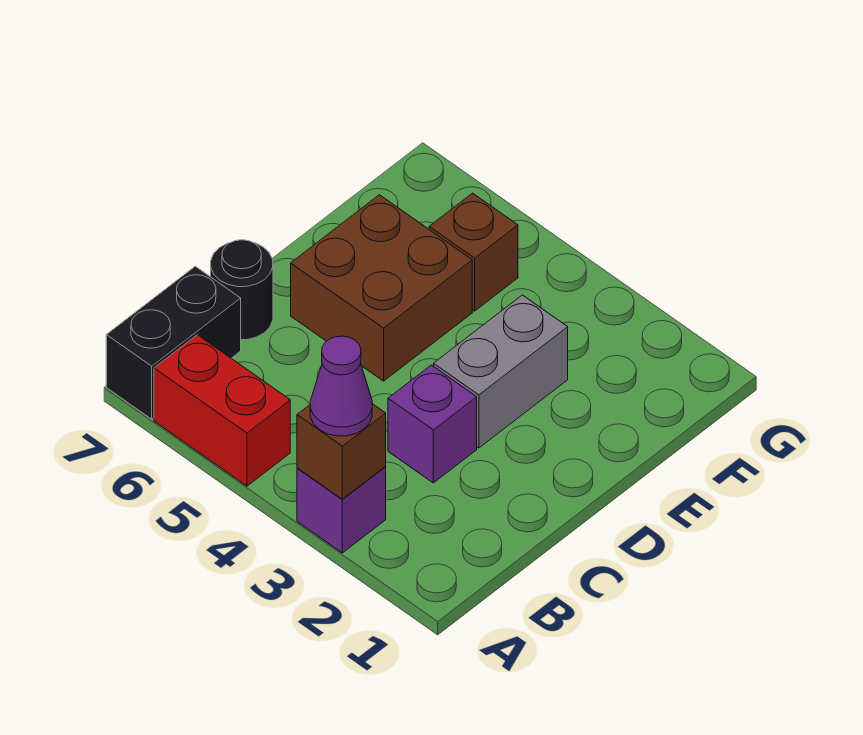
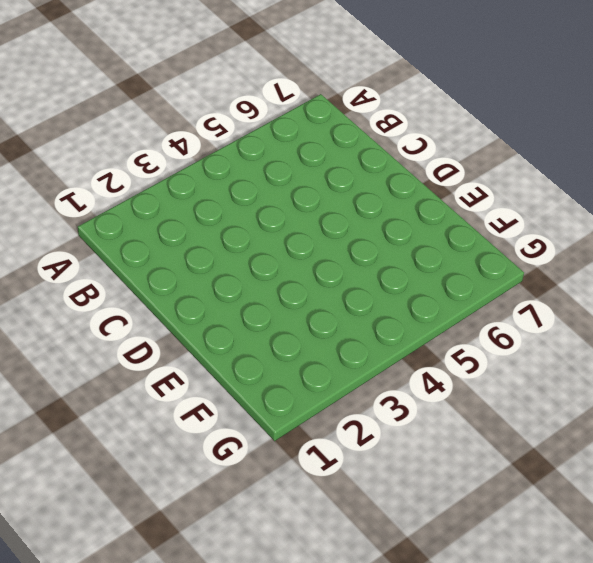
none -> purple brick A3 level 1
none -> red brick A5:A6 level 1

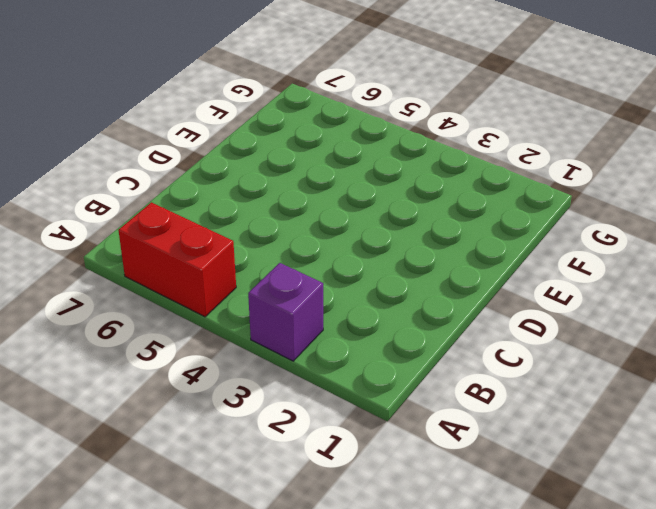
none -> black brick A7:B7 level 1
none -> purple brick C3 level 1

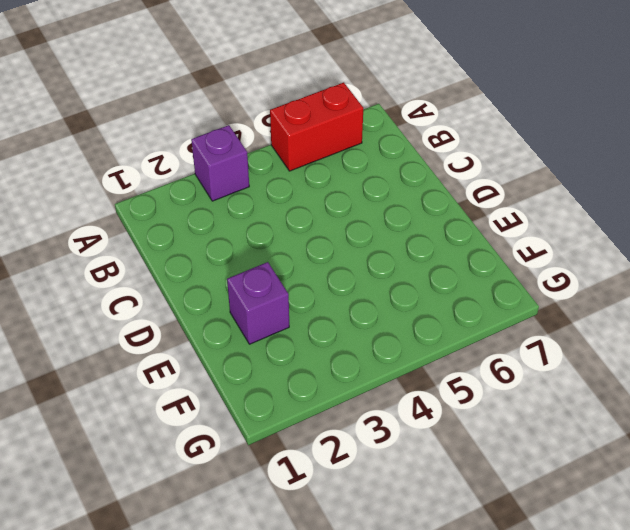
purple brick E2 level 1 -> purple brick C3 level 1
none -> black brick A7:B7 level 1
none -> black round brick C7 level 1

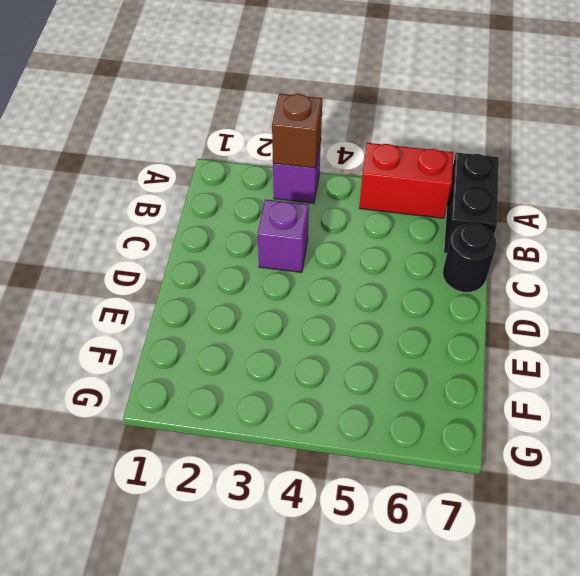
none -> grey brick D3:E3 level 1
none -> brown brick D5:E6 level 1

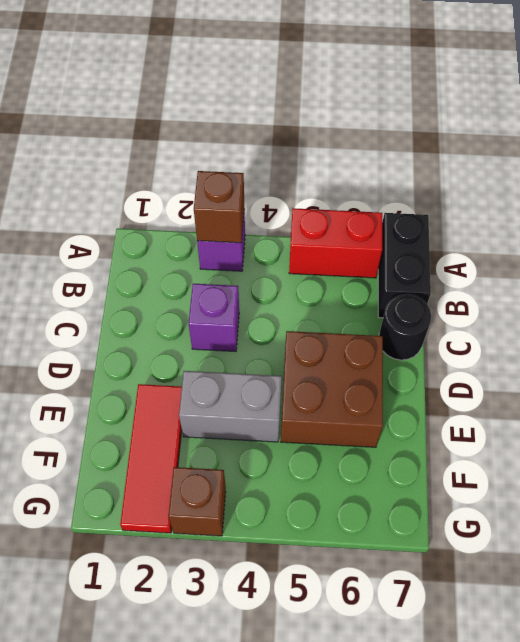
red tile E2:G2 level 1 -> none
grey brick E3:E4 level 1 -> grey brick D3:E3 level 1
brown brick G3 level 1 -> brown brick F5 level 1
none -> purple cone A3 level 3

